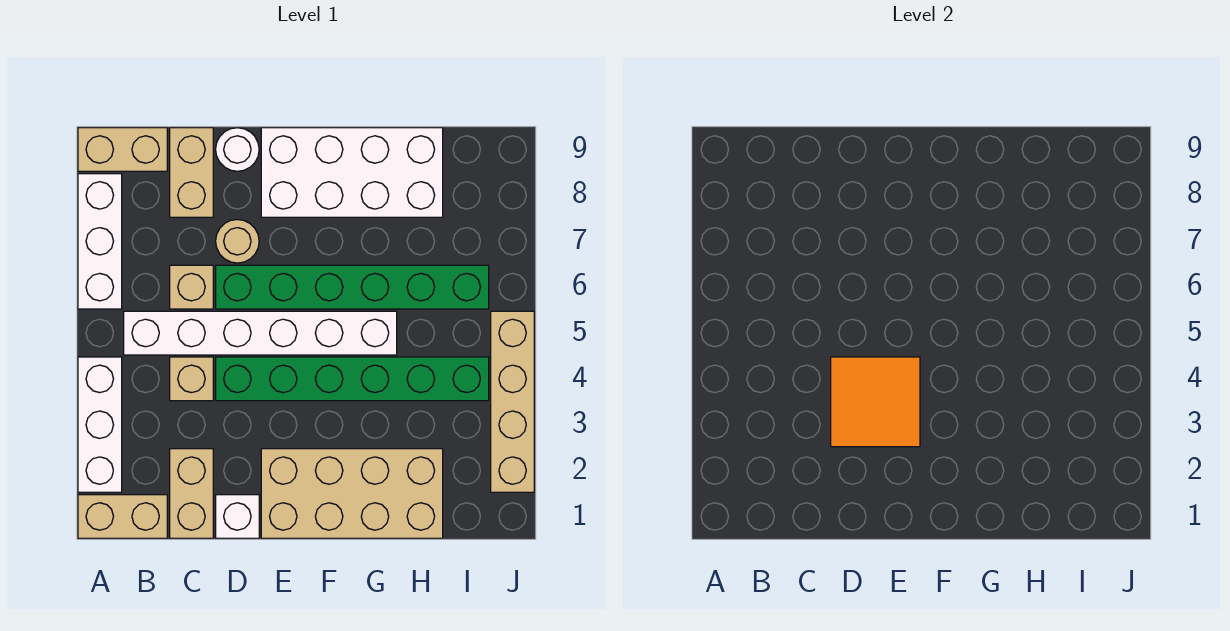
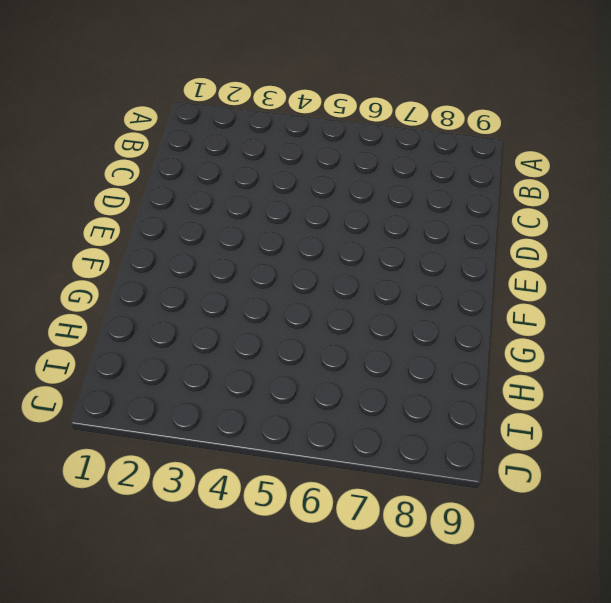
none -> tan brick A1:B1 level 1
none -> white brick A2:A4 level 1
none -> white brick A6:A8 level 1

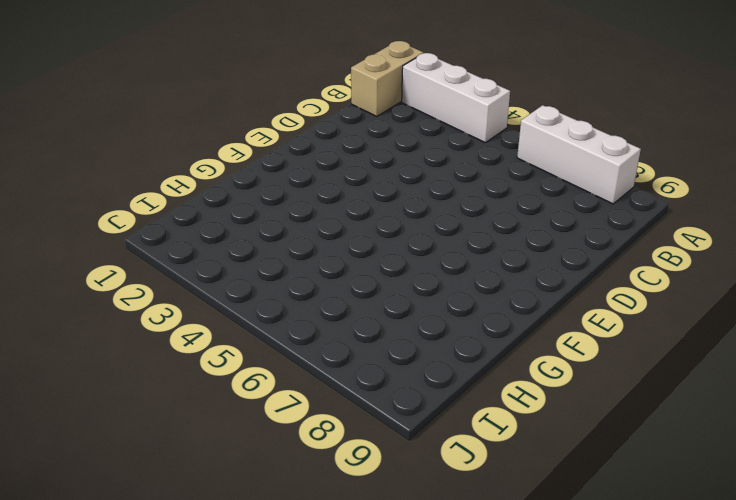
none -> tan brick A9:B9 level 1
none -> white brick B5:G5 level 1
none -> tan brick C1:C2 level 1

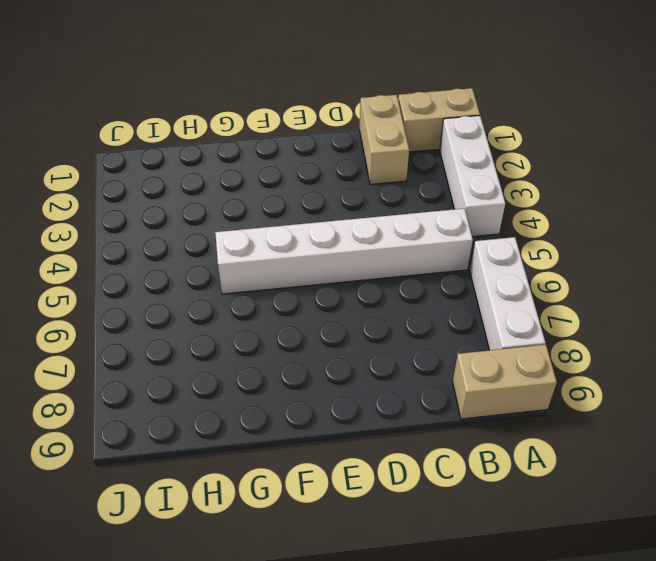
none -> tan brick C4 level 1
none -> tan brick C6 level 1
none -> tan brick C8:C9 level 1

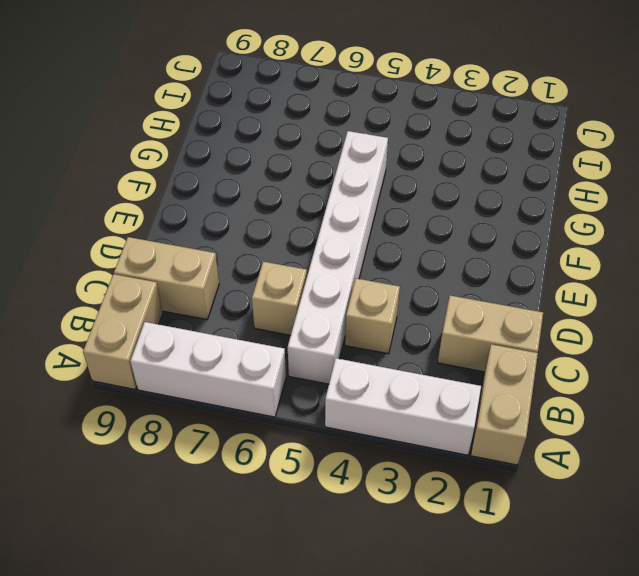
none -> white brick D1 level 1
none -> green brick D4:I4 level 1
none -> green brick D6:I6 level 1

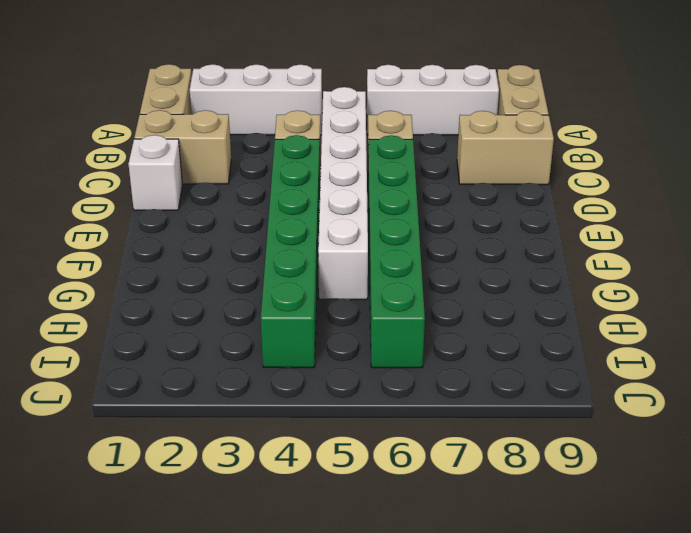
none -> tan round brick D7 level 1
none -> white round brick D9 level 1
none -> tan brick E1:H2 level 1

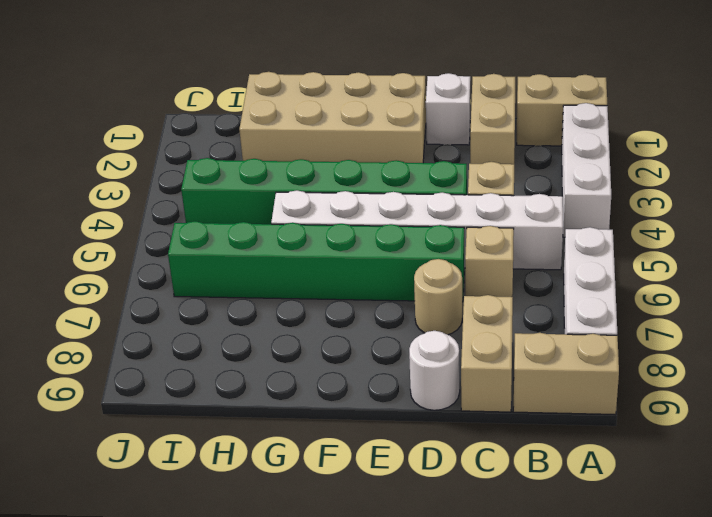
none -> white brick E8:H9 level 1
none -> tan brick J2:J5 level 1
none -> orange tile D3:E4 level 2

